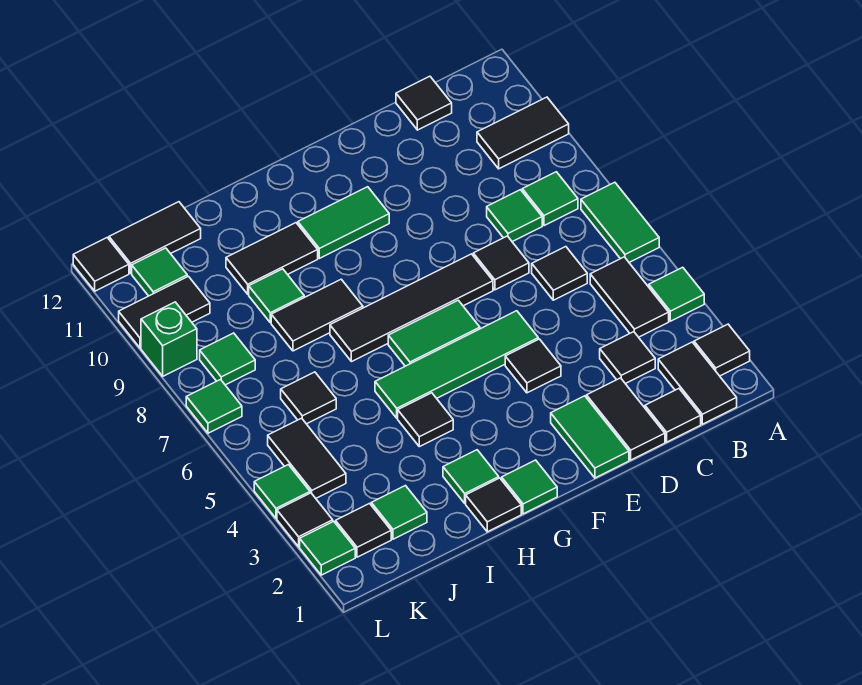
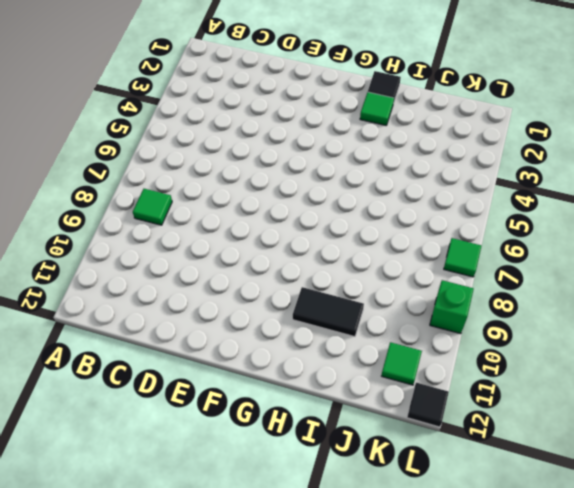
none -> black tile A2 level 1
none -> green tile A4 level 1
none -> green tile A6:A7 level 1
none -> black tile A10:B10 level 1

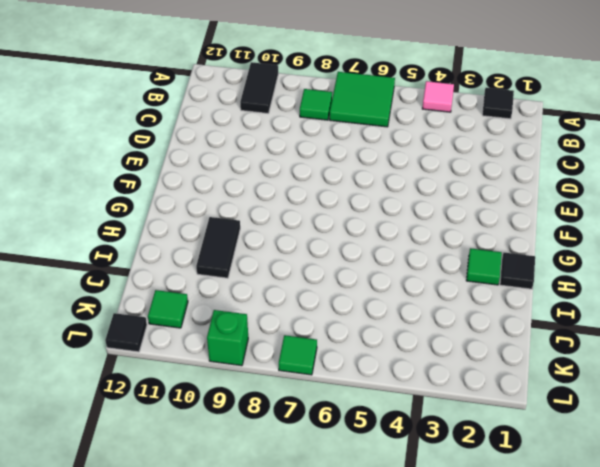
pink tile A4 level 1 -> green tile A4 level 1
green tile A6:B7 level 1 -> green tile A6:A7 level 1
none -> black tile B1:B2 level 1
none -> black tile B4:B5 level 1
none -> black tile C1 level 1
none -> black tile C3 level 1

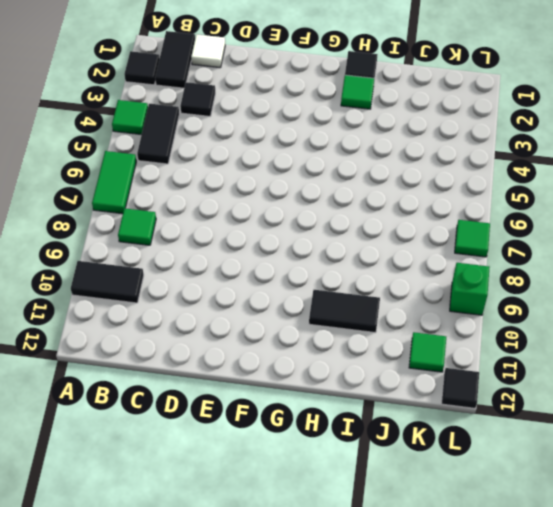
white tile C1 level 1 -> black tile C1 level 1
none -> black tile C6 level 1
none -> green tile C8 level 1
none -> black tile C12 level 1
none -> black tile D1:D2 level 1

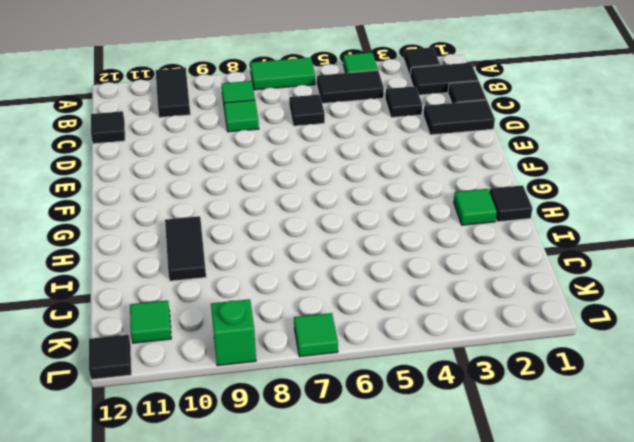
none -> black tile D7 level 1
none -> green tile E1:E2 level 1
none -> black tile E4 level 1
none -> green tile E5:H5 level 1

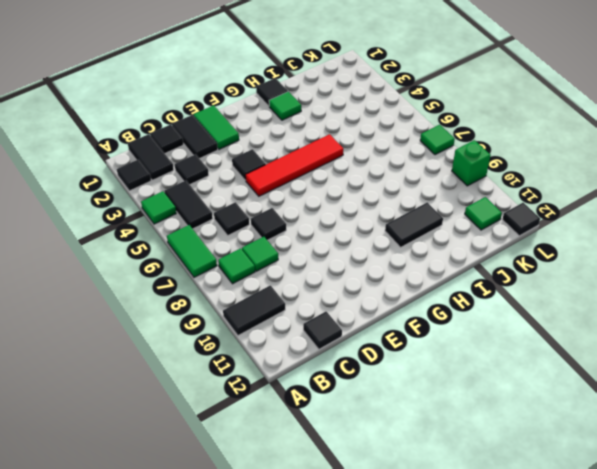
red tile E5:H5 level 1 -> green tile E5:H5 level 1
none -> black tile E7:H7 level 1
none -> green tile F6:G6 level 1
none -> green tile F10:G10 level 1
none -> green tile G1 level 1

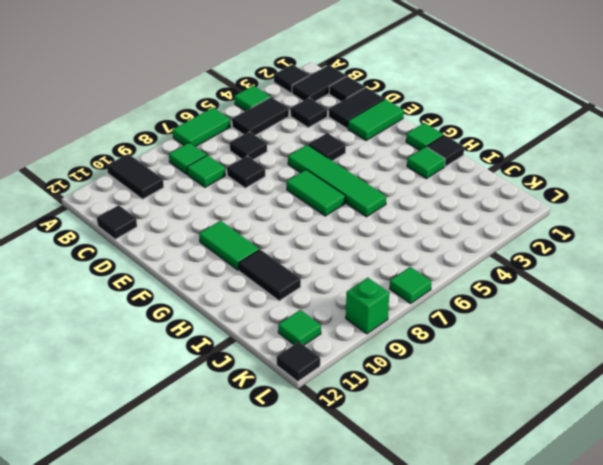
none -> black tile E7:H7 level 1
none -> black tile H4 level 1
none -> black tile H8:I8 level 1
none -> green tile I9 level 1

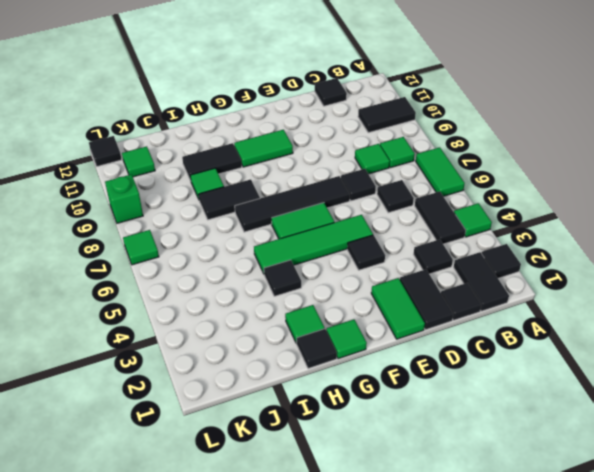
none -> green tile J2 level 1
none -> black tile J6 level 1
none -> black tile J12:K12 level 1
none -> black tile K2 level 1

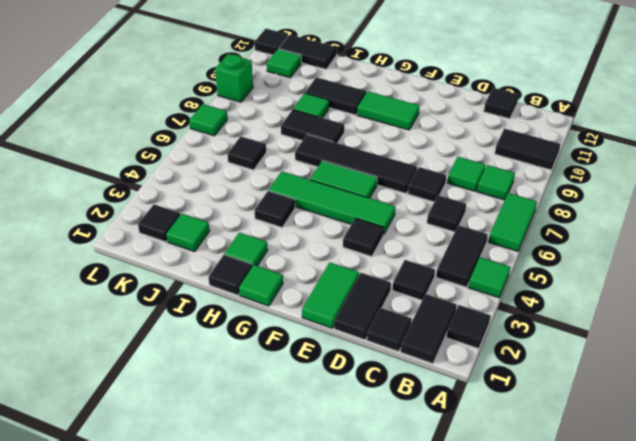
none -> black tile K4:K5 level 1
none -> green tile K8 level 1
none -> black tile K10:L10 level 1
none -> green tile L2 level 1

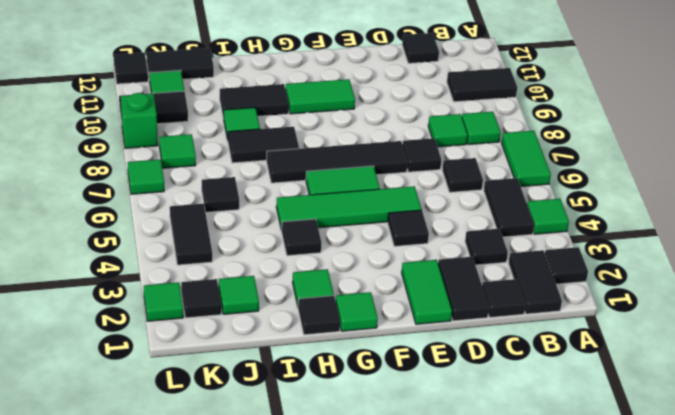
none -> black tile L3 level 1
none -> green tile L4 level 1

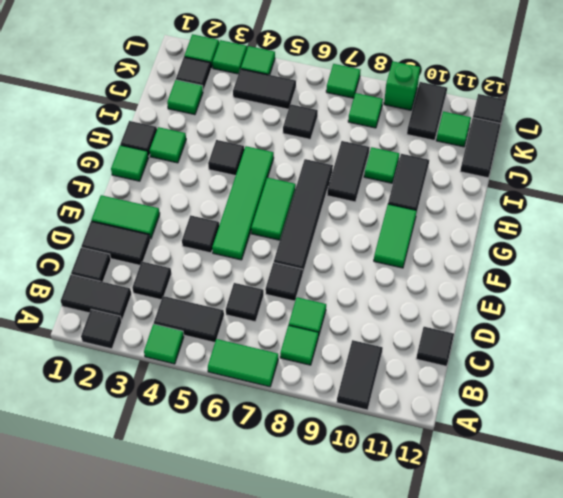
green tile L3 level 1 -> black tile L3 level 1

